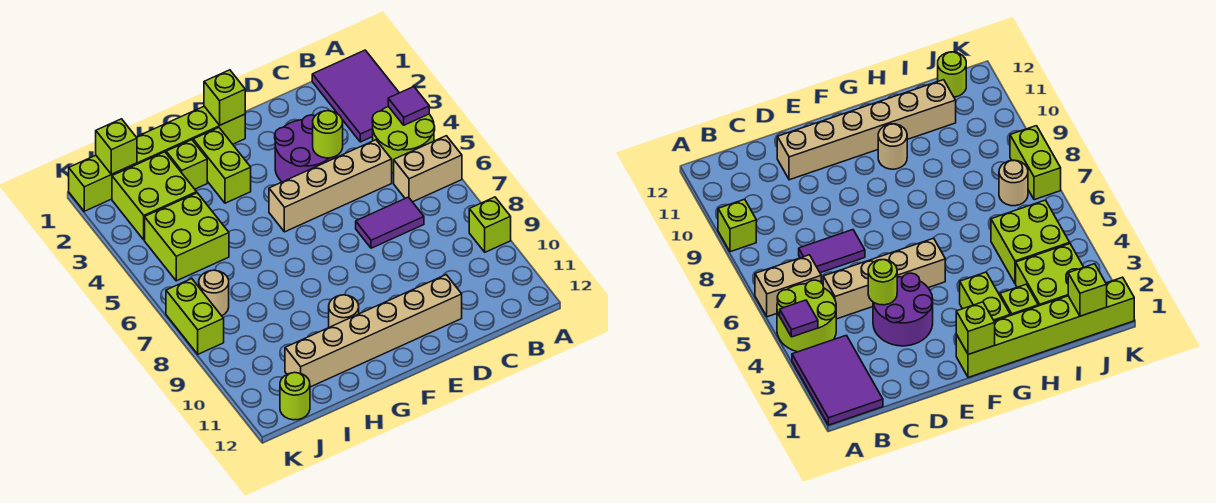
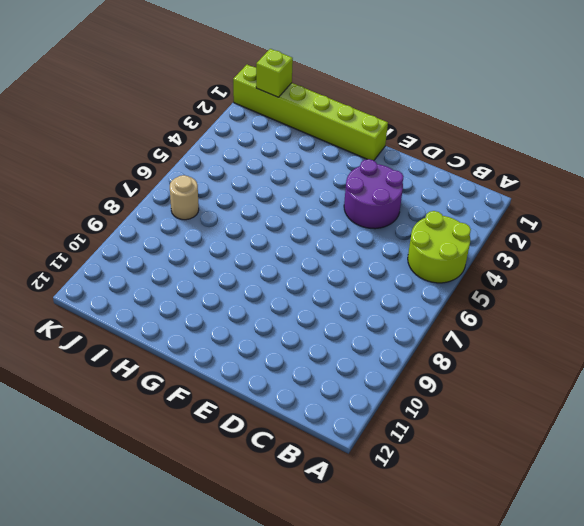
none -> purple tile A1:B3 level 1
none -> tan brick A6:B6 level 1
none -> lime brick A9 level 1

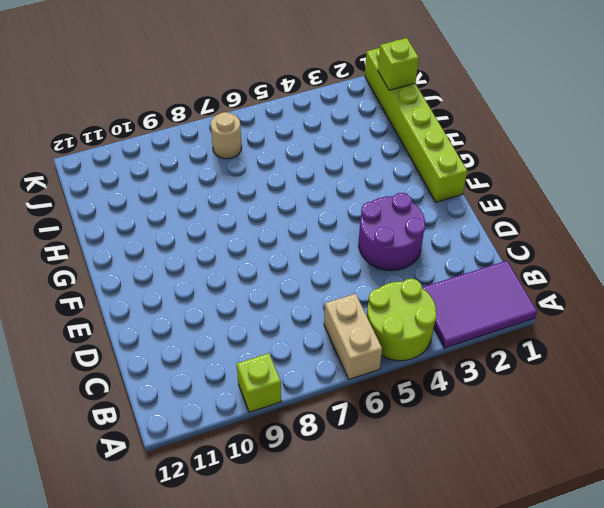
none -> tan brick C5:F5 level 1
none -> purple tile C7:D7 level 1
none -> tan brick D11:I11 level 1

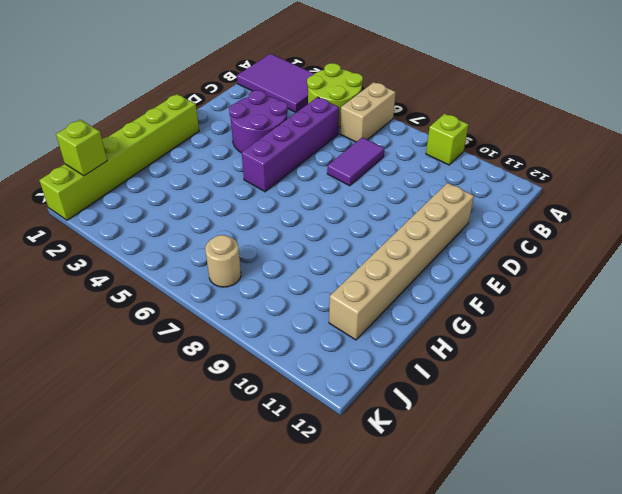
purple brick C5:F5 level 1 -> tan brick C5:F5 level 1
none -> lime brick G2:G3 level 1
none -> tan round brick G10 level 1
none -> lime brick H2 level 1

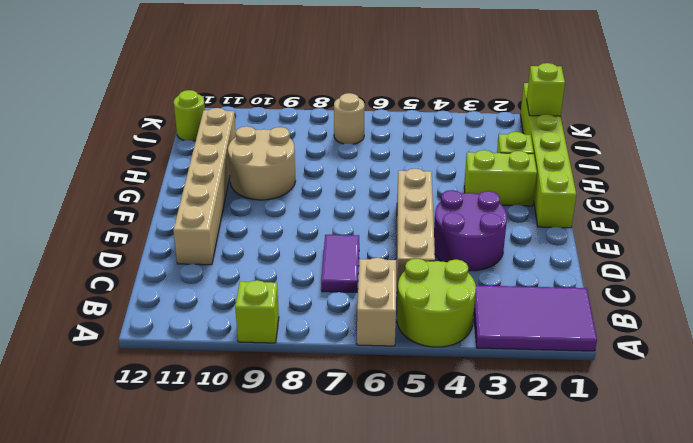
tan round brick G9:H10 level 1 -> tan round brick G10 level 1
none -> lime brick I2:J3 level 1
none -> lime brick I4:J5 level 1
none -> lime brick K7:K8 level 1

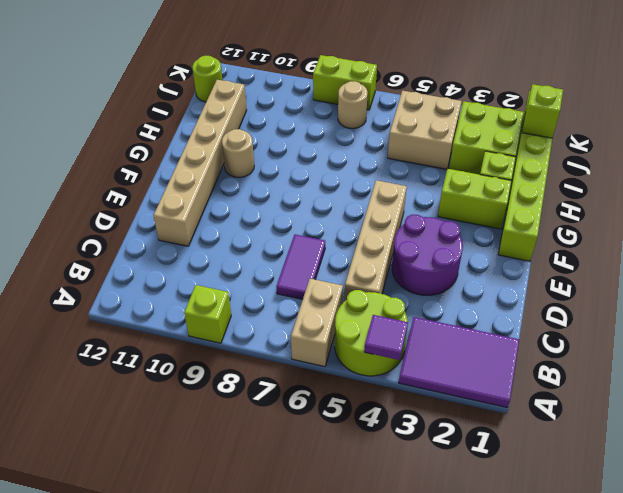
tan brick I4:J5 level 1 -> lime brick I4:J5 level 1
none -> lime round brick D4 level 2
none -> lime brick F1 level 2

